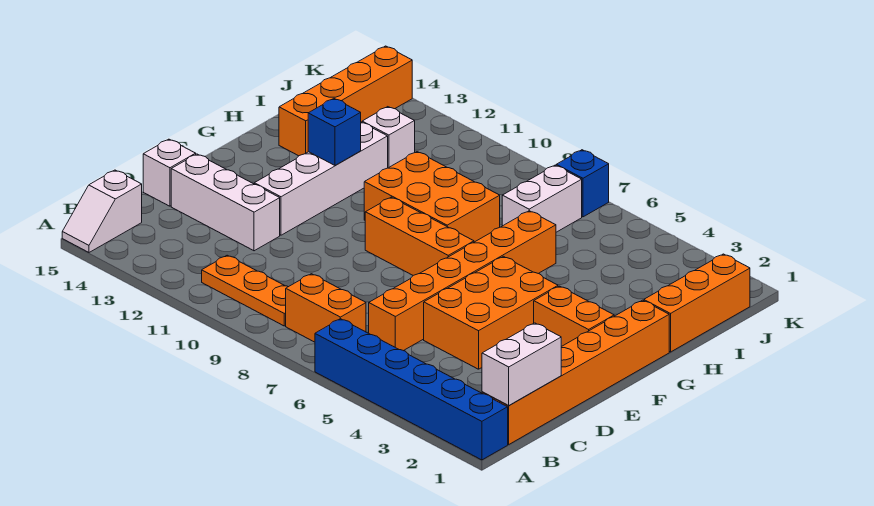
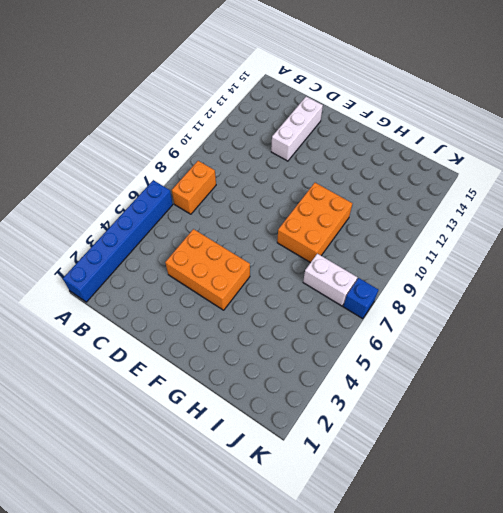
none -> white slope A15:B15 level 1 top B
none -> orange brick B1:G1 level 1
none -> orange plate B9:B11 level 1

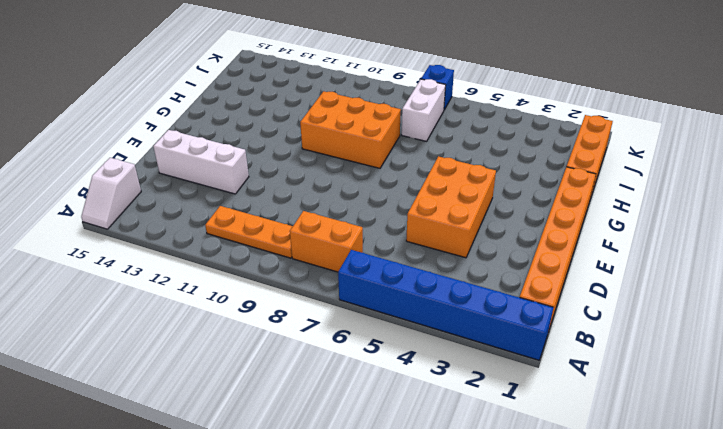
none -> orange brick C6:H6 level 1
none -> white brick D15 level 1
none -> white brick E12:H12 level 1

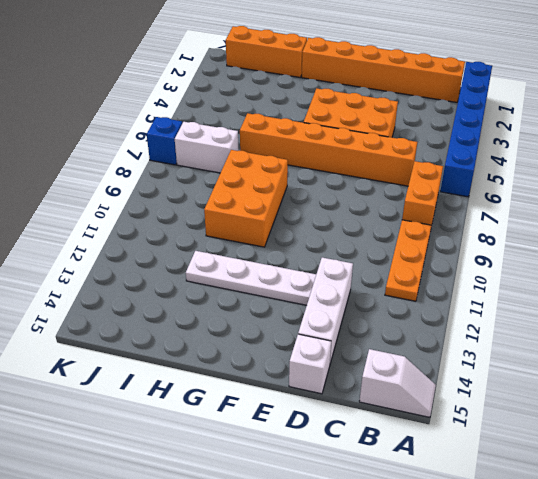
white plate E12:H12 level 1 -> white brick E12:H12 level 1
none -> orange brick F2:F3 level 1
none -> orange brick F7:F9 level 1
none -> orange brick H14:K14 level 1

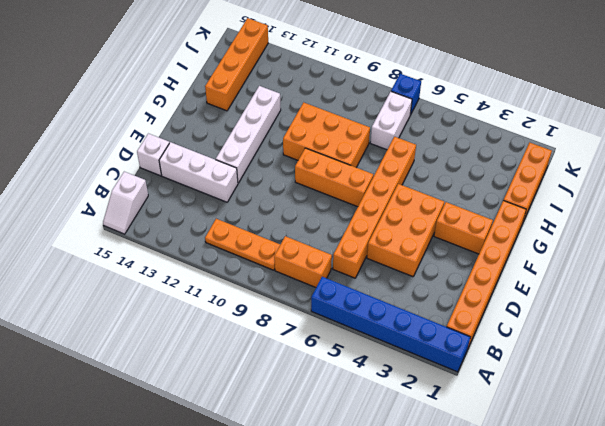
none -> white brick I12 level 1
none -> white brick B1:C1 level 2
none -> blue brick G12 level 2

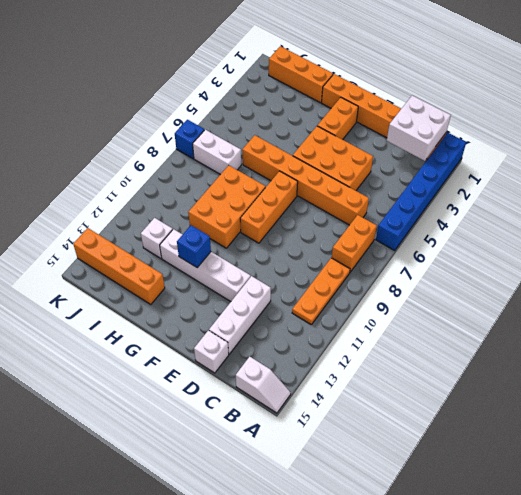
white brick B1:C2 level 2 -> white brick B1:C1 level 2

